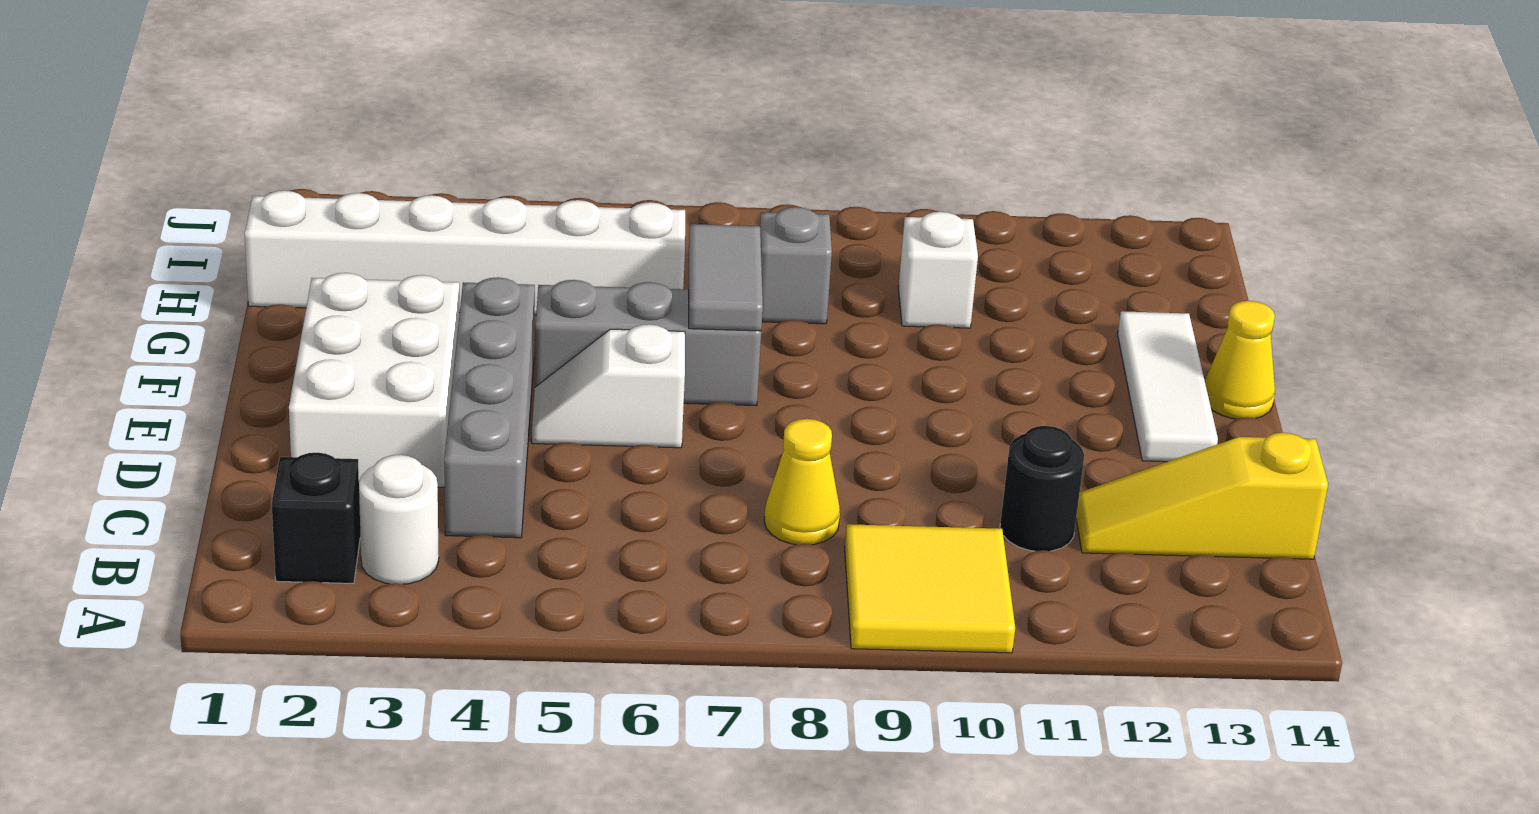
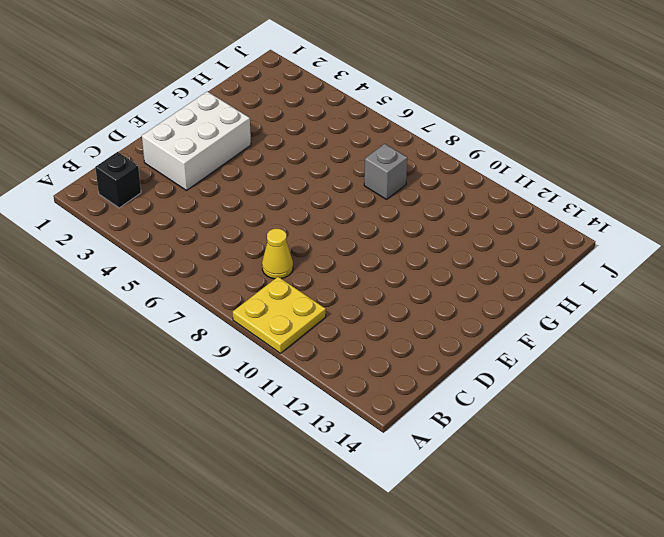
yellow plate A9:B10 level 1 -> yellow tile A9:B10 level 1
none -> white round brick B3 level 1
none -> grey brick C4:F4 level 1
none -> black round brick C11 level 1

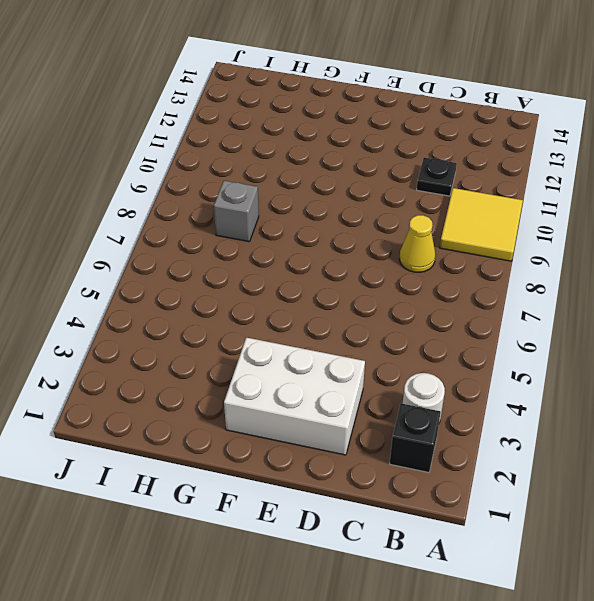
black plate C11 level 1 -> black round brick C11 level 1
none -> grey brick C4:F4 level 1
none -> yellow slope C12:C14 level 1 top 14
none -> white slope E5:E6 level 1 top 6

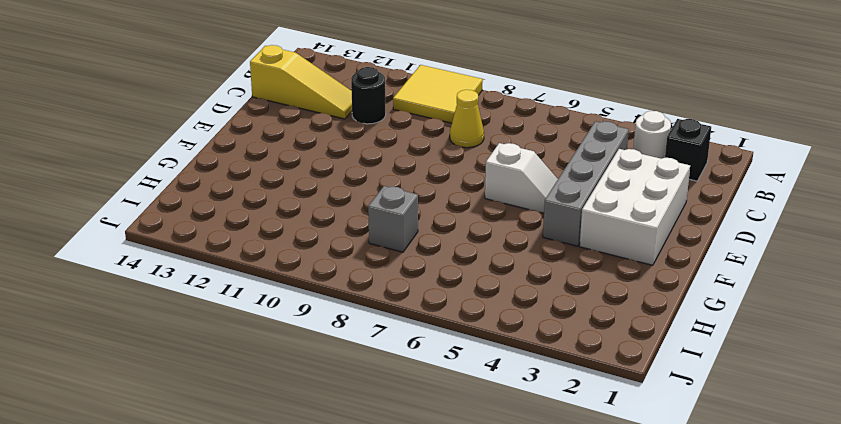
none -> white tile E13:G13 level 1
none -> grey brick F5:F7 level 1
none -> yellow cone F14 level 1

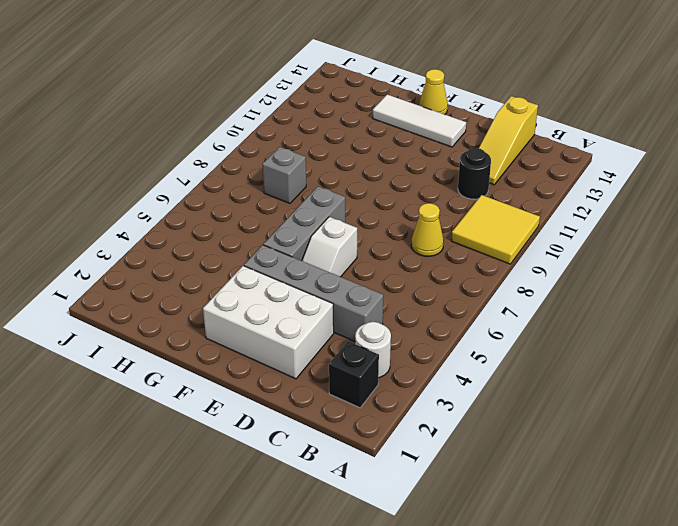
none -> white brick H1:H6 level 1
none -> white brick H10 level 1
none -> grey tile F7:G7 level 2

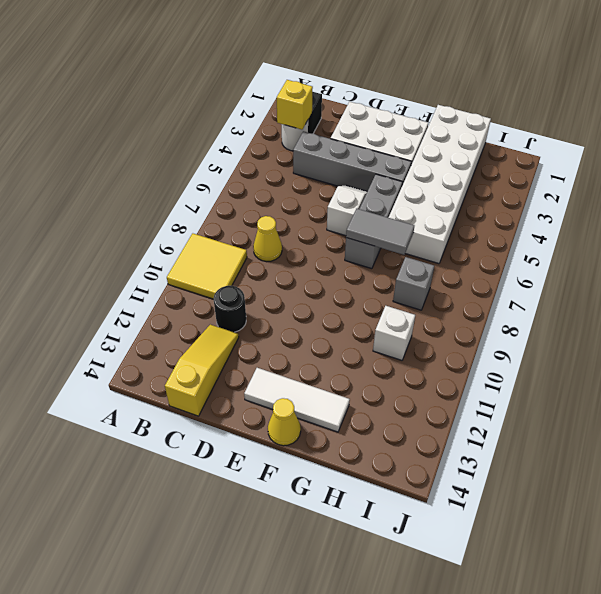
yellow brick B3 level 2 -> none
white brick G1:H6 level 1 -> white brick H1:H6 level 1

